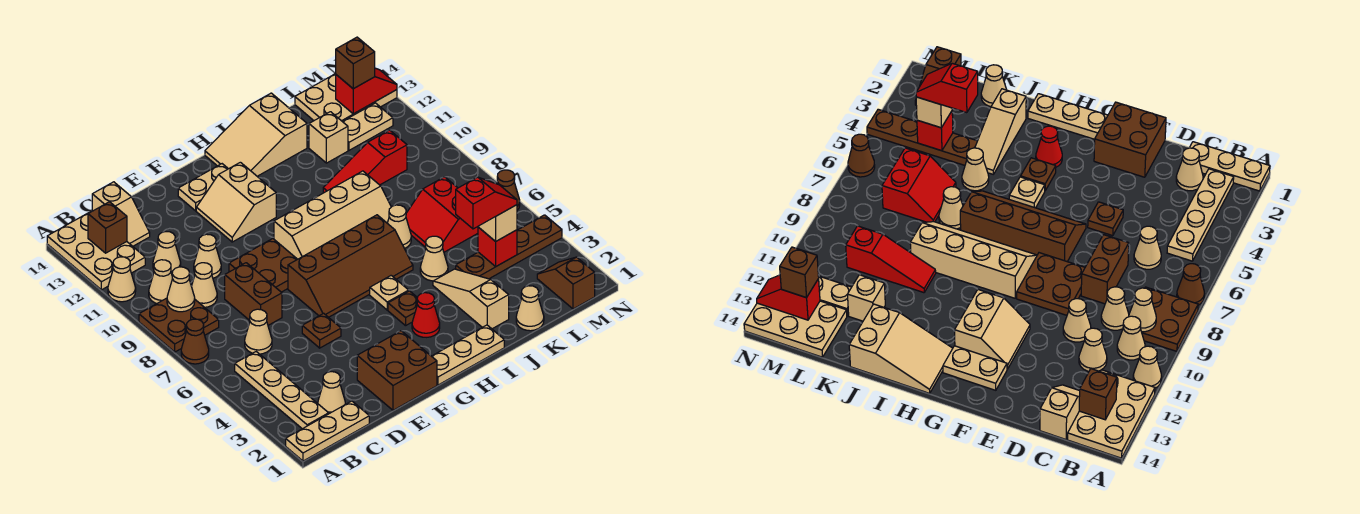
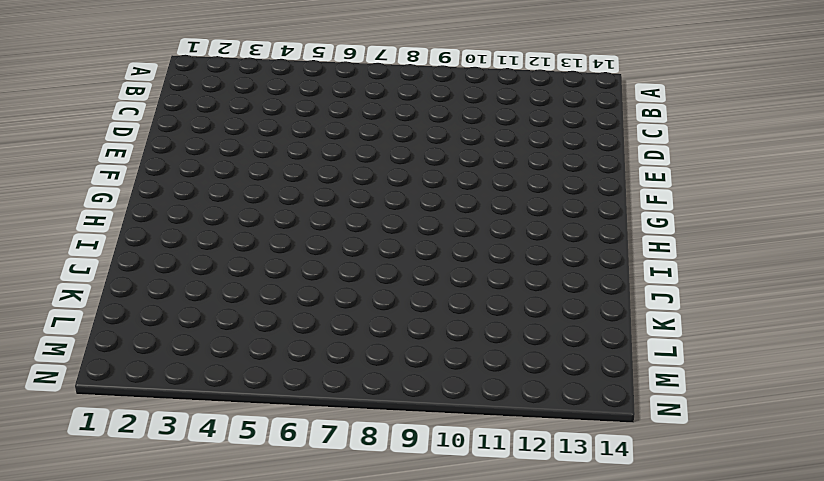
none -> tan plate A1:C1 level 1
none -> brown cone A7 level 1
none -> brown plate A8:B9 level 1
none -> tan cone A11 level 1

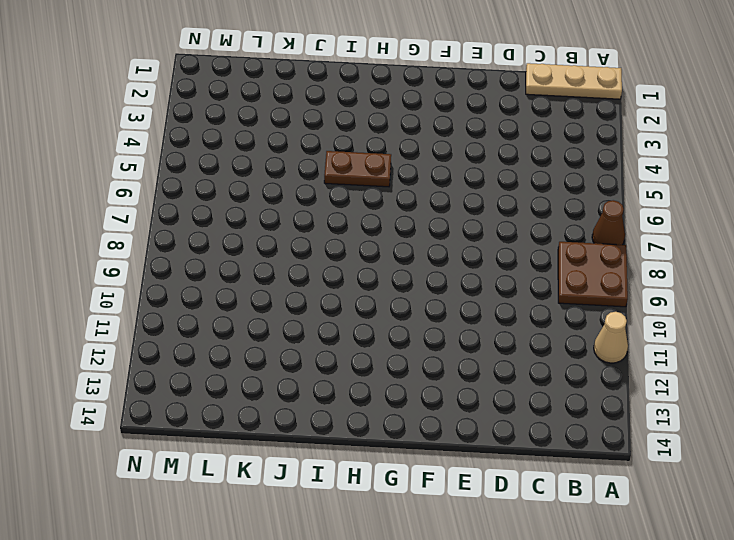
brown plate H5:I5 level 1 -> tan plate H5 level 1
none -> tan plate A12:B14 level 1
none -> tan plate B2:B5 level 1
none -> tan cone B10 level 1
none -> tan cone C2 level 1

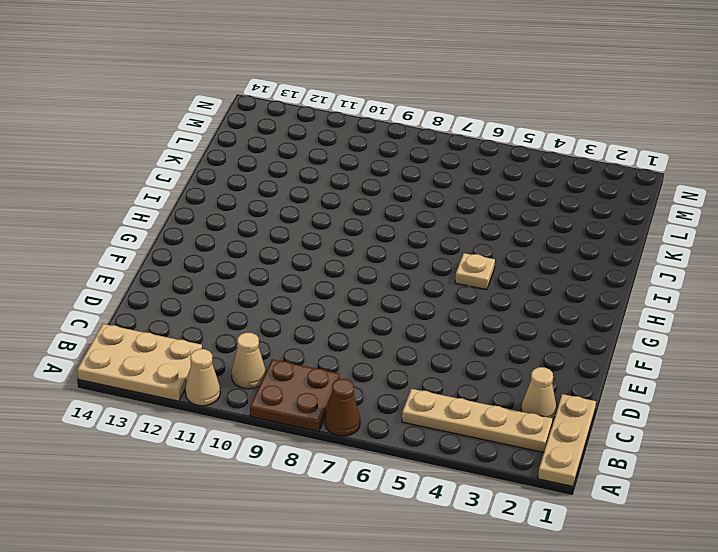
none -> tan cone C6 level 1
none -> tan cone C9 level 1
none -> tan cone C11 level 1
none -> tan slope C13:C14 level 1 top 14

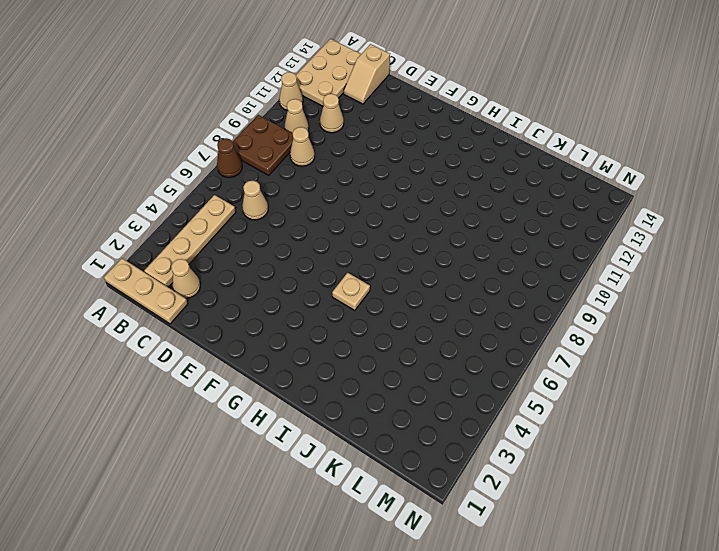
none -> brown brick D7:D8 level 1
none -> tan cone D10 level 1
none -> brown brick E1:F2 level 1
none -> brown plate E5 level 1

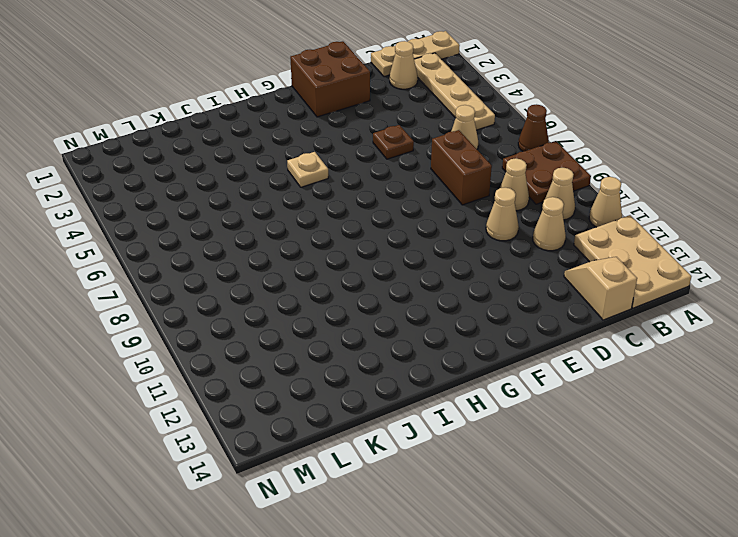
none -> brown plate E8:F9 level 1
none -> brown slope F6:I7 level 1 top 7
none -> tan slope F11:G12 level 1 top G
none -> tan plate F13:G13 level 1

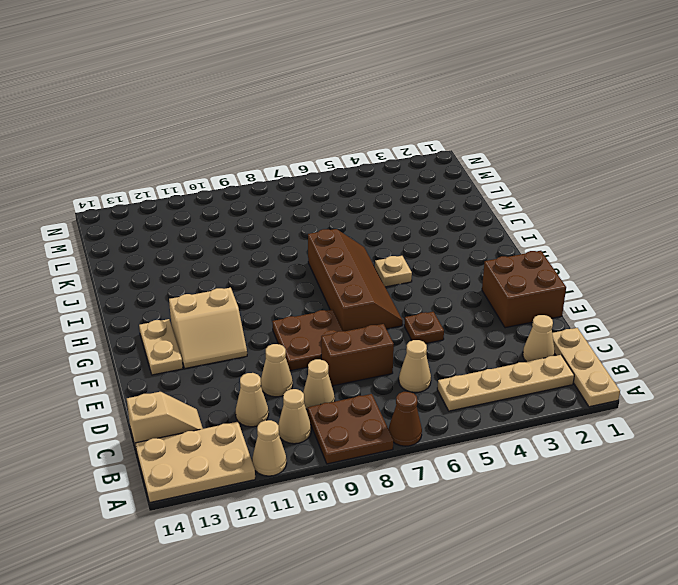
none -> tan plate G1:I1 level 1
none -> tan slope G8:J9 level 1 top 9
none -> red cone H3 level 1
none -> brown plate H4 level 1

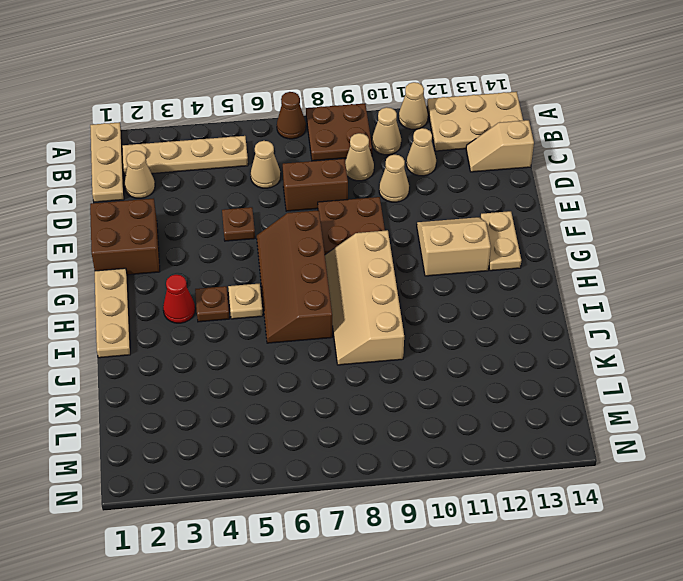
none -> tan slope H13:J14 level 1 top J
none -> tan slope J2:J4 level 1 top 2
none -> tan cone J5 level 1
none -> tan cone J7 level 1

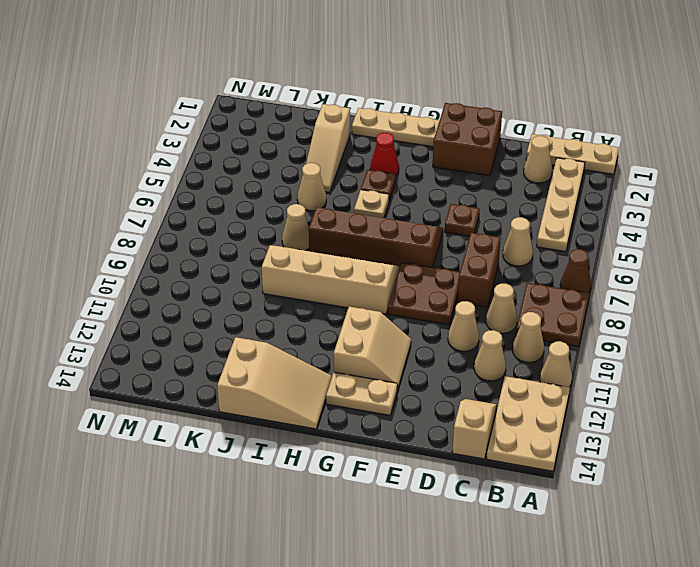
none -> red slope J10:L10 level 1 top L
none -> tan cone K1 level 1
none -> brown plate K4:N4 level 1
none -> red slope K6:L7 level 1 top L

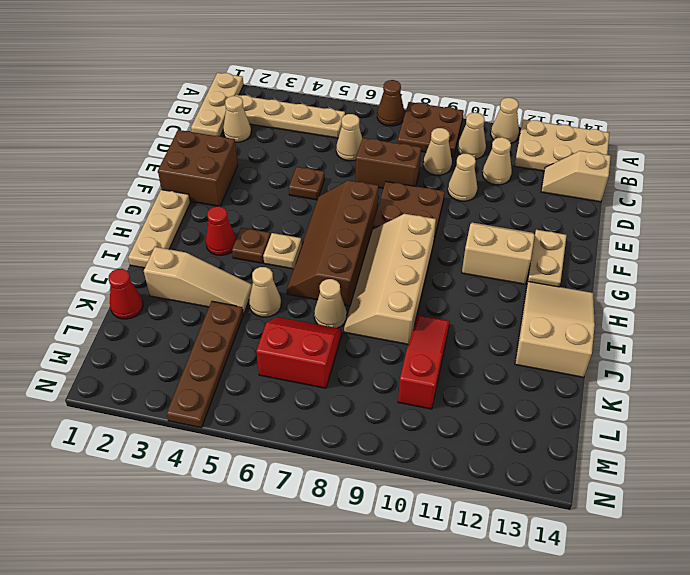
red cone K1 level 1 -> tan cone K1 level 1
none -> tan brick K12 level 1
none -> tan plate L12:M12 level 1
none -> tan plate L13:N14 level 1
none -> brown slope M1:M2 level 1 top 1

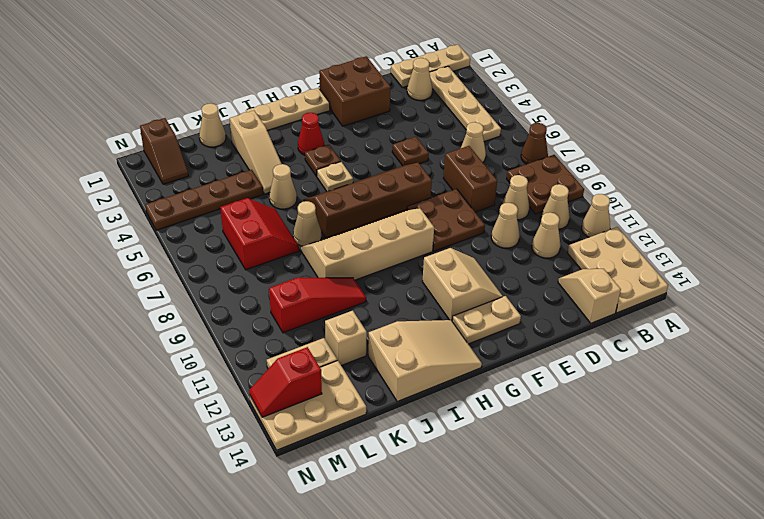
none -> brown cone N6 level 1
none -> tan cone B9 level 2
none -> brown brick B13 level 2
none -> red brick L4 level 2

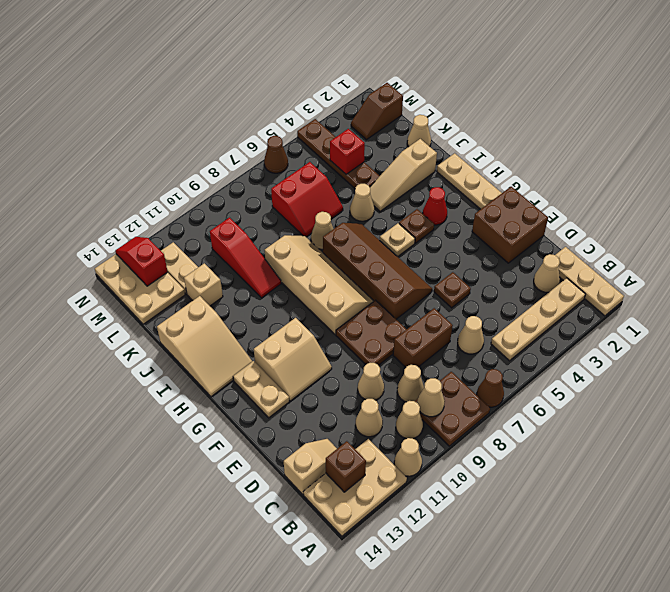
none -> tan brick L4 level 3
none -> brown brick M13 level 3
none -> red slope K4:L4 level 4 top K

